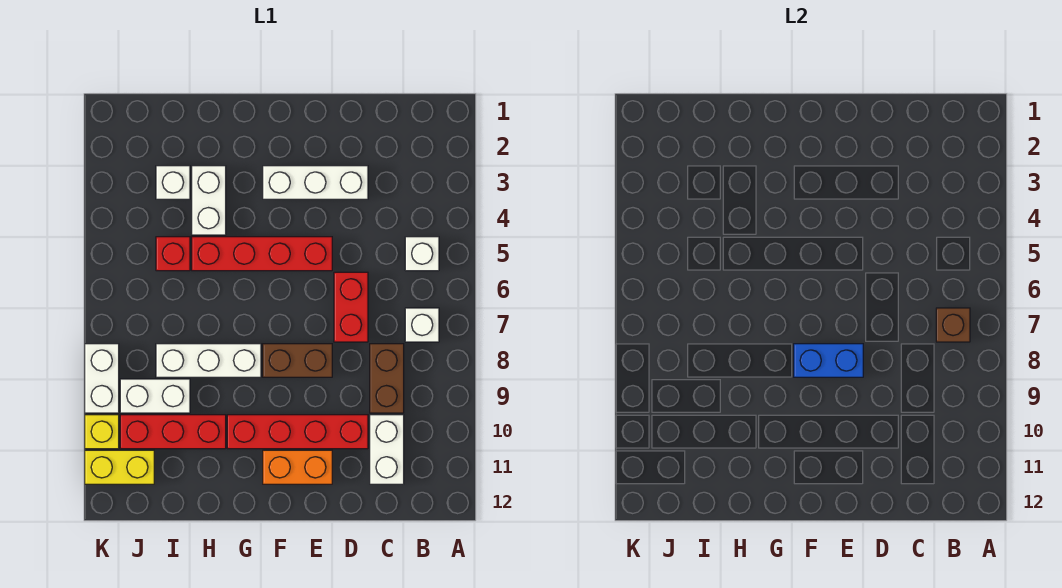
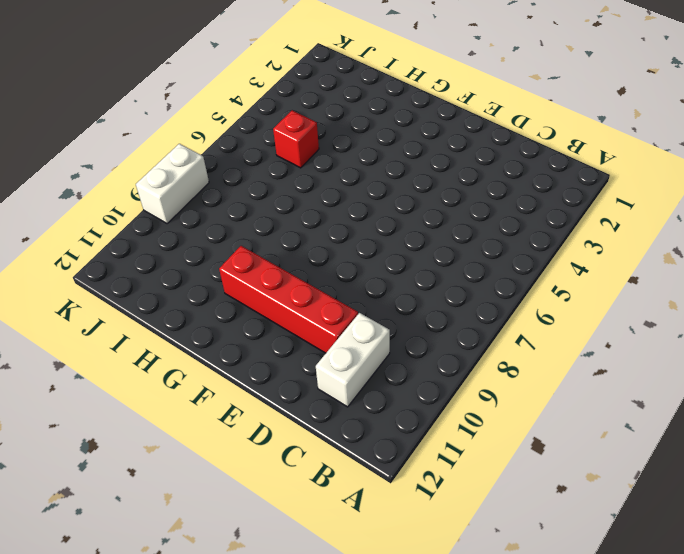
none -> white brick B5 level 1
none -> white brick B7 level 1
none -> brown brick C8:C9 level 1

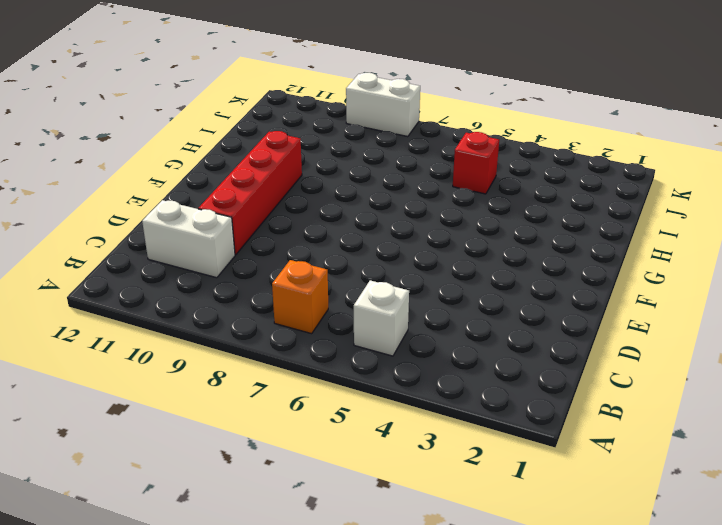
orange brick B7 level 1 -> white brick B7 level 1
none -> brown brick C8:C9 level 1
none -> white brick D3:F3 level 1
none -> red brick D6:D7 level 1

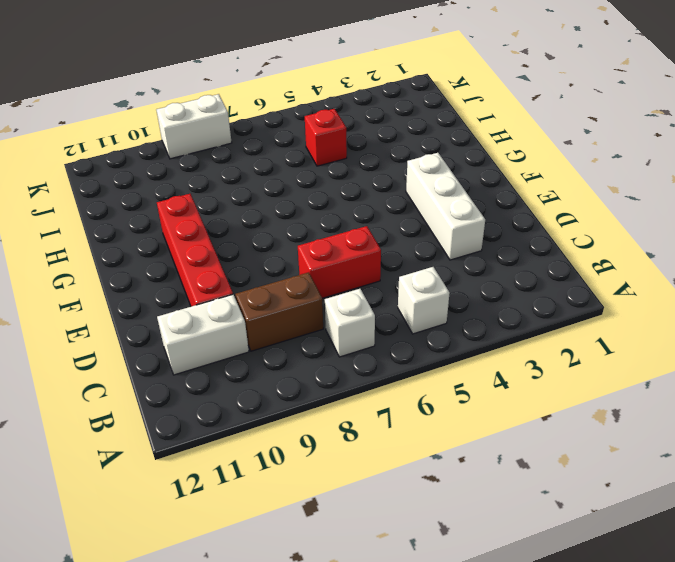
none -> red brick E5:H5 level 1
none -> brown brick E8:F8 level 1
none -> orange brick E11:F11 level 1

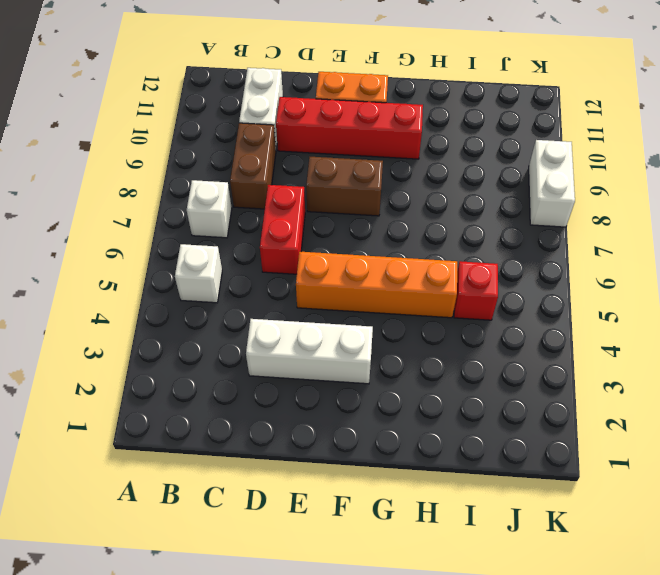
orange brick E5:H5 level 1 -> red brick E5:H5 level 1
none -> white brick G8:I8 level 1
none -> white brick H3:H4 level 1
none -> red brick H10:J10 level 1

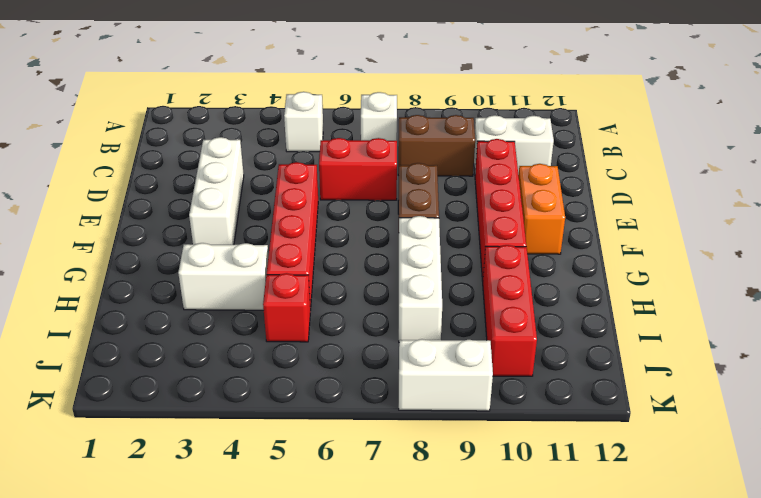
none -> white brick I3 level 1
none -> white brick I9:J9 level 1
none -> yellow brick J11:K11 level 1

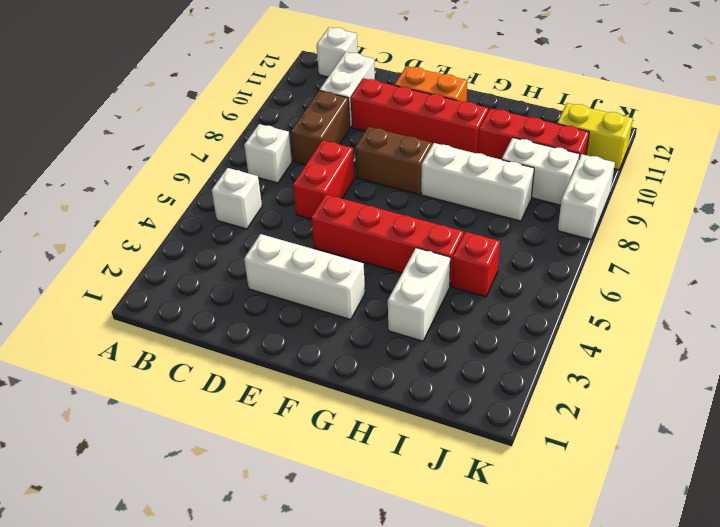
white brick B12 level 1 -> white brick I3 level 1
none -> yellow brick K10 level 1
none -> brown brick B7 level 2
none -> blue brick E8:F8 level 2

